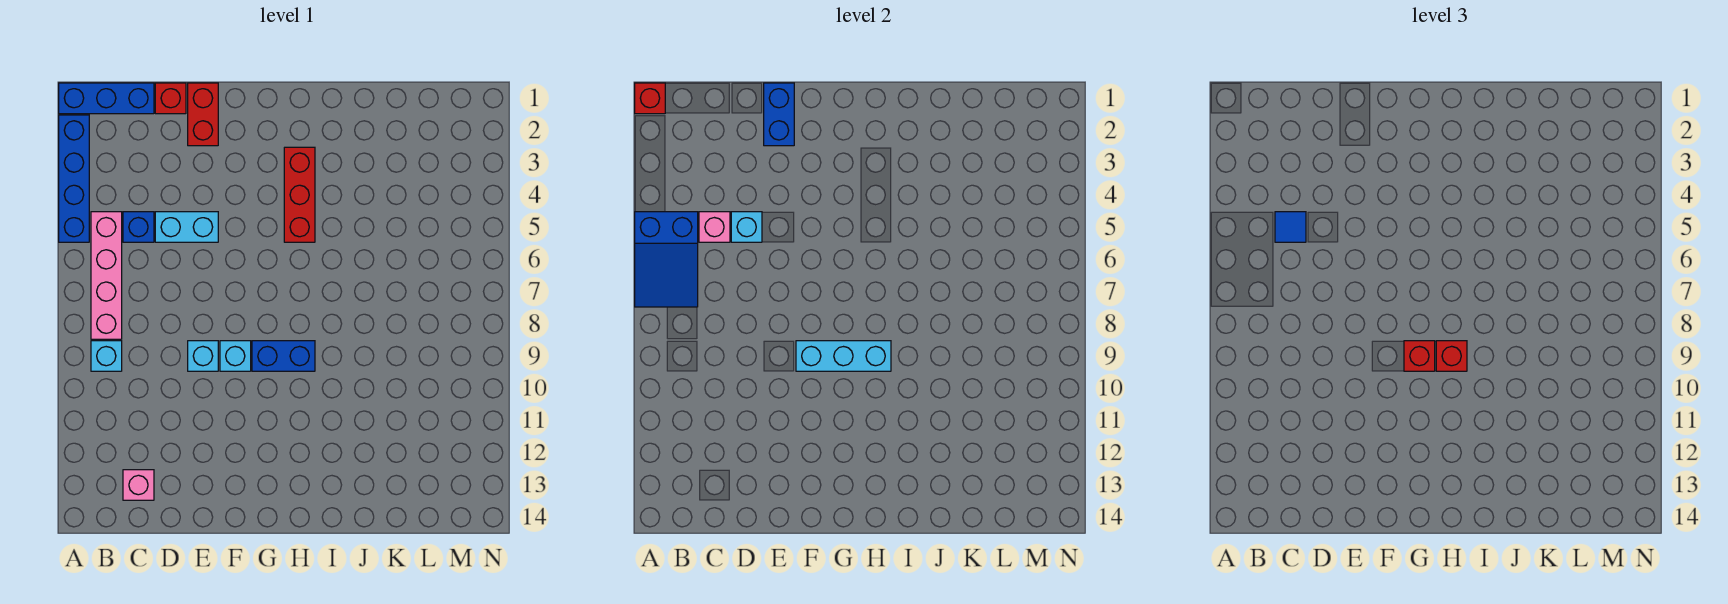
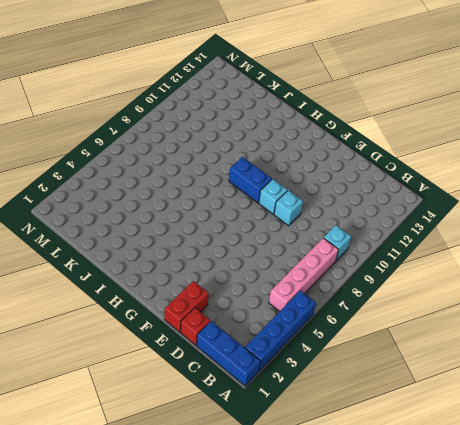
none -> blue brick C5 level 1
none -> pink brick C13 level 1
none -> cyan brick D5:E5 level 1

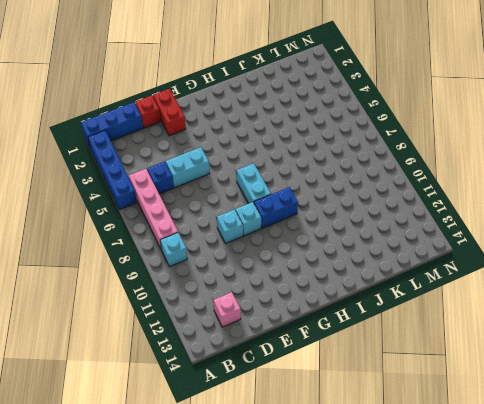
cyan brick G7:G8 level 1 -> none
none -> red brick H3:H5 level 1
none -> red brick A1 level 2
none -> blue slope A5:B7 level 2 top 5

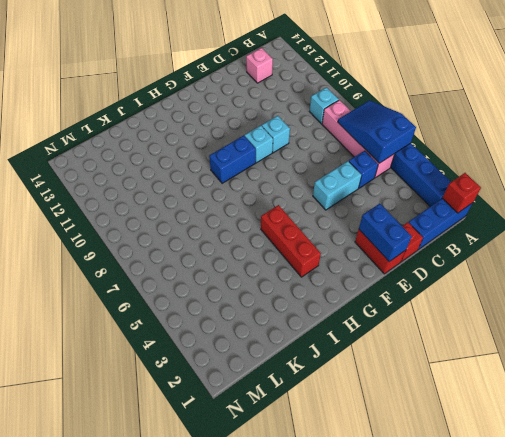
none -> pink brick C5 level 2
none -> cyan brick D5 level 2
none -> cyan brick F9:H9 level 2

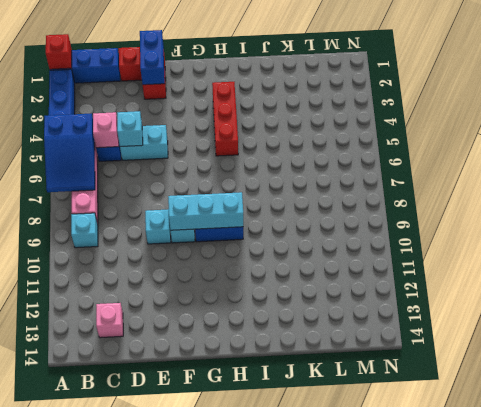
none -> blue tile C5 level 3
none -> red brick G9 level 3
none -> red brick H9 level 3

